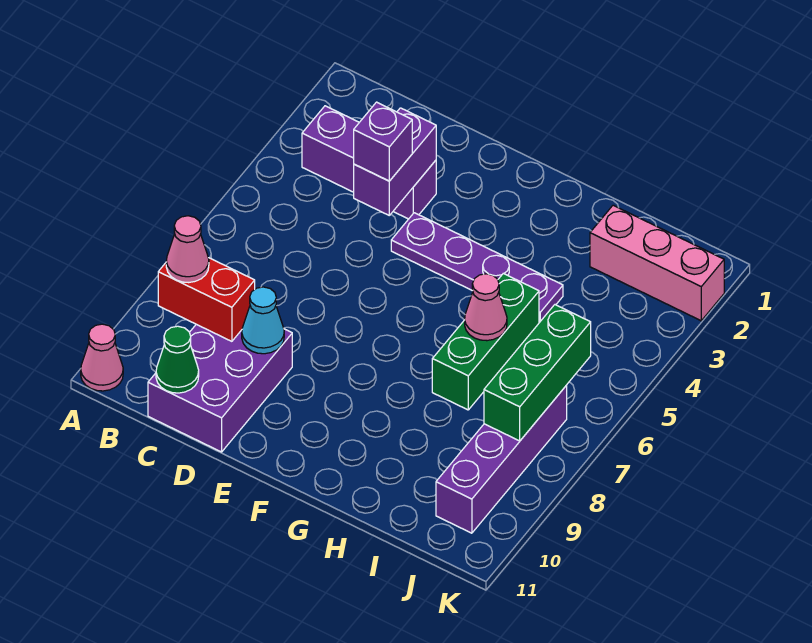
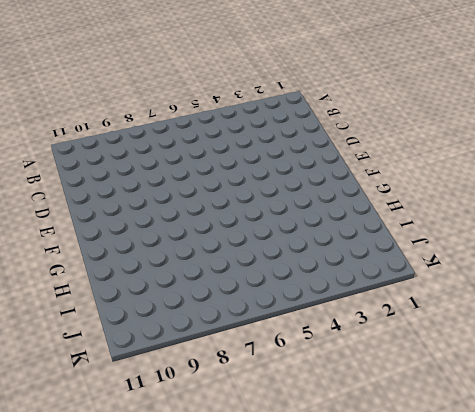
none -> pink cone A11 level 1
none -> purple brick B3:D3 level 1
none -> purple brick C9:D11 level 1

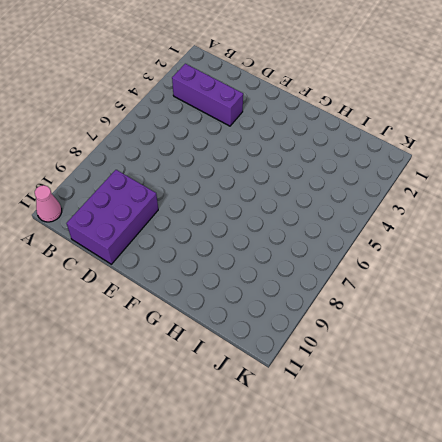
none -> purple plate E4:H4 level 1
none -> green brick H5:H7 level 1
none -> pink brick I2:K2 level 1

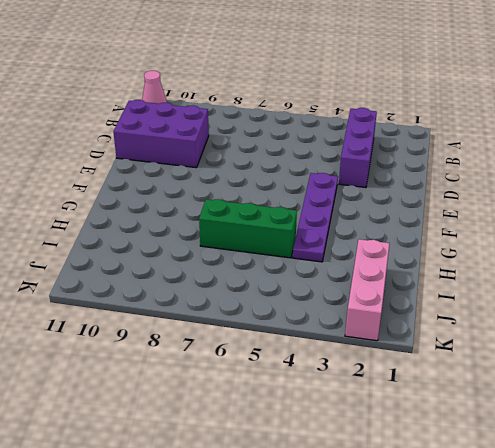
none -> purple brick J7:J10 level 1
none -> red brick B9:C9 level 2
none -> green cone C11 level 2

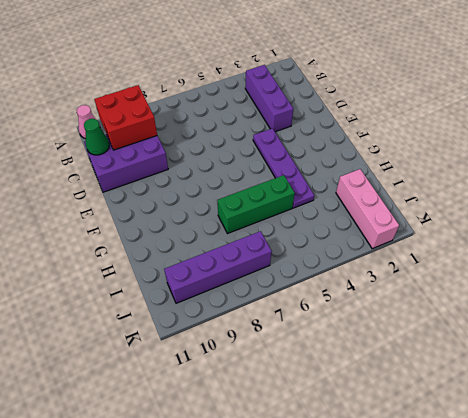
red brick B9:C10 level 2 -> red brick B9:C9 level 2
none -> purple brick D3:D4 level 2
none -> cyan cone D9 level 2
none -> pink cone H6 level 2

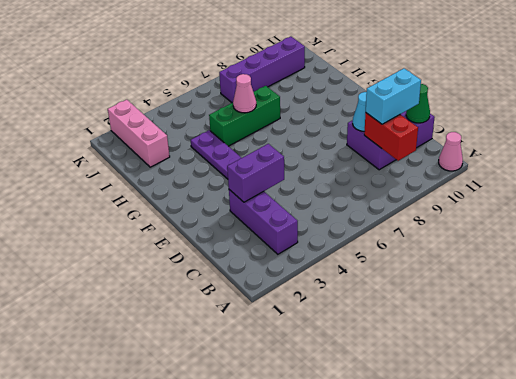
cyan brick C9:C10 level 3 -> none
none -> green brick J6:J8 level 2
none -> pink cone B9 level 3
none -> purple brick D4 level 3

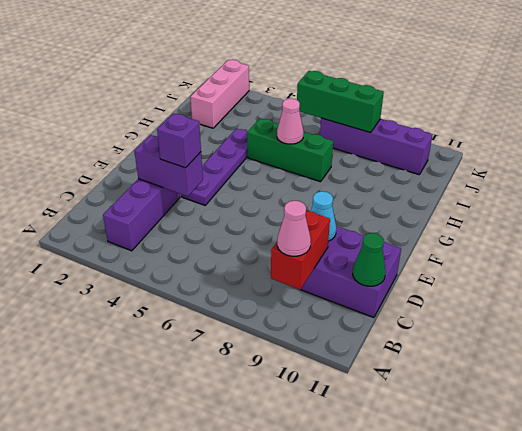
none -> pink cone A11 level 1

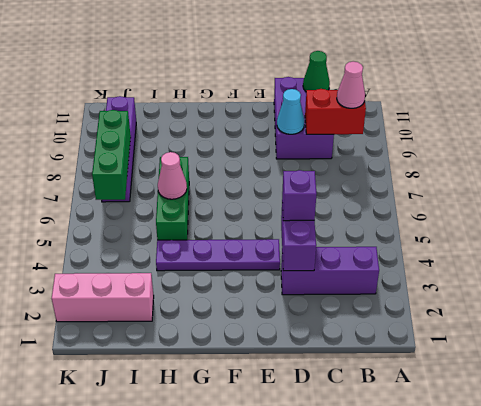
none -> pink cone A11 level 1

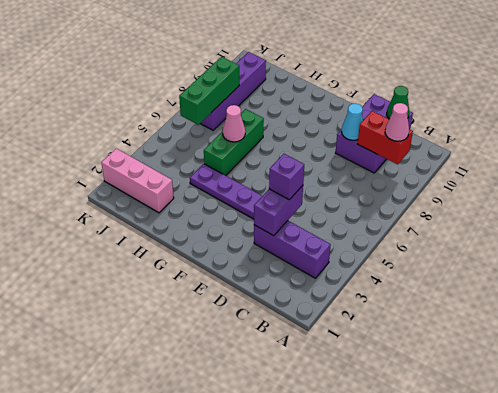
none -> pink cone A11 level 1

